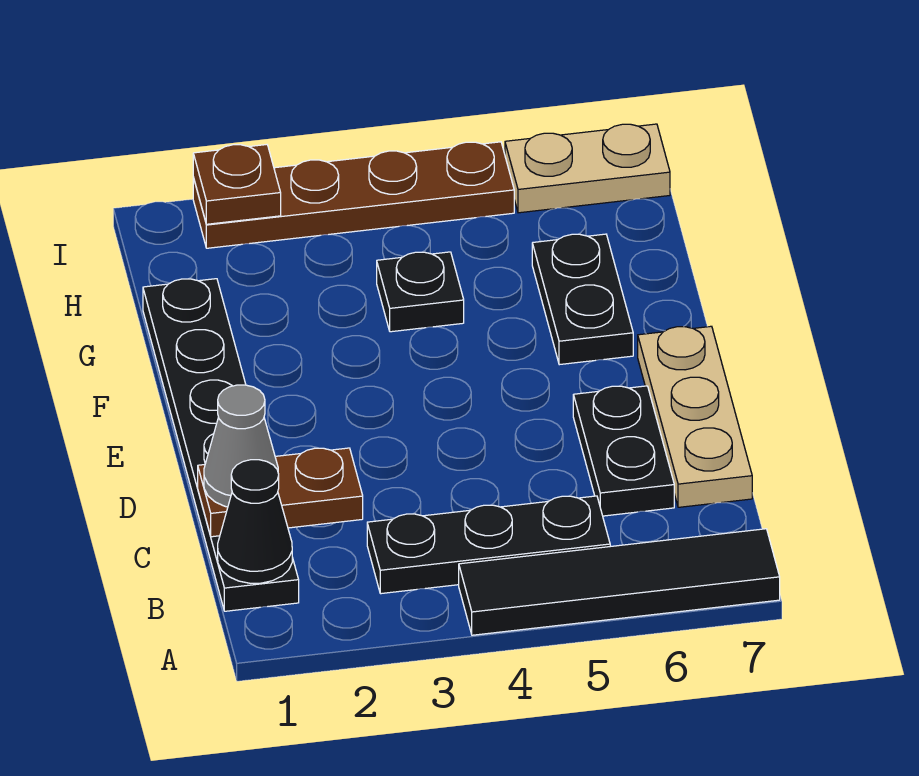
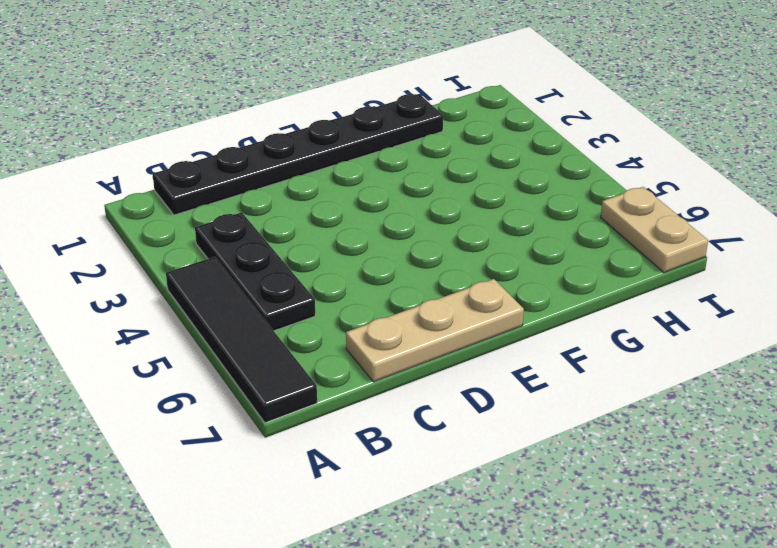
none -> black plate C6:D6 level 1
none -> black plate F6:G6 level 1
none -> black plate G4 level 1

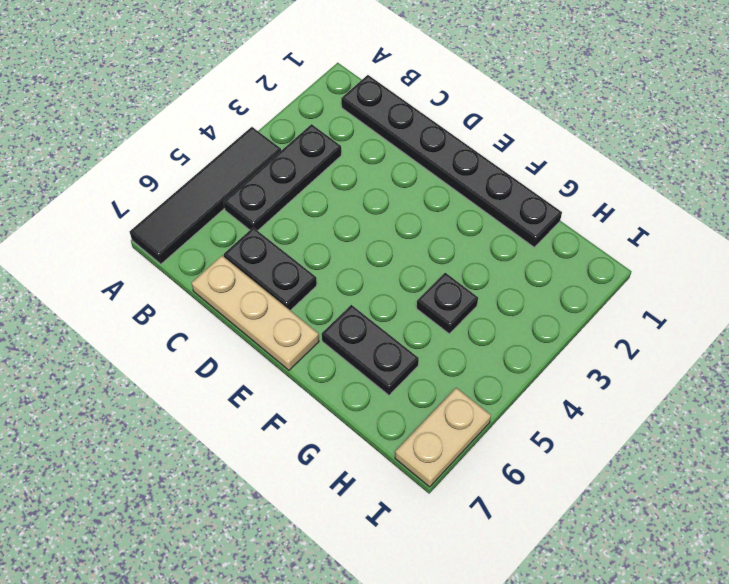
none -> brown plate I2:I5 level 1
none -> black cone B1 level 2
none -> brown plate C1:C2 level 2

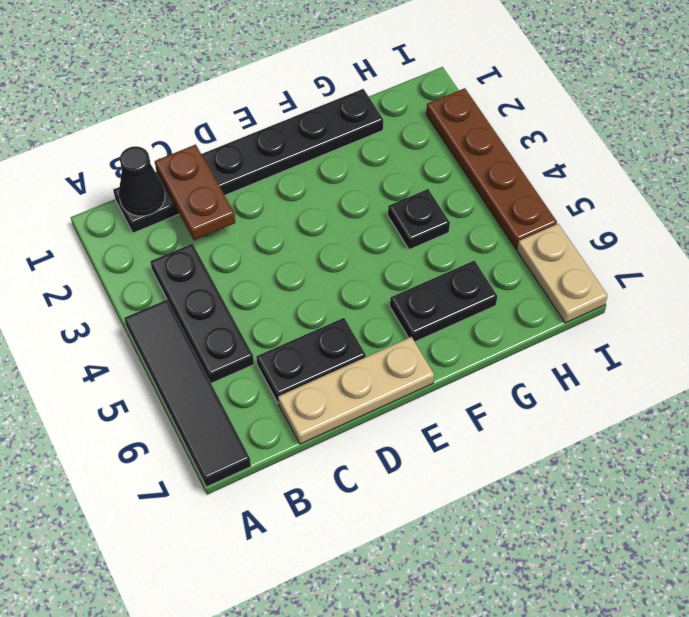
none -> brown plate I2 level 2
none -> grey cone C1 level 3

